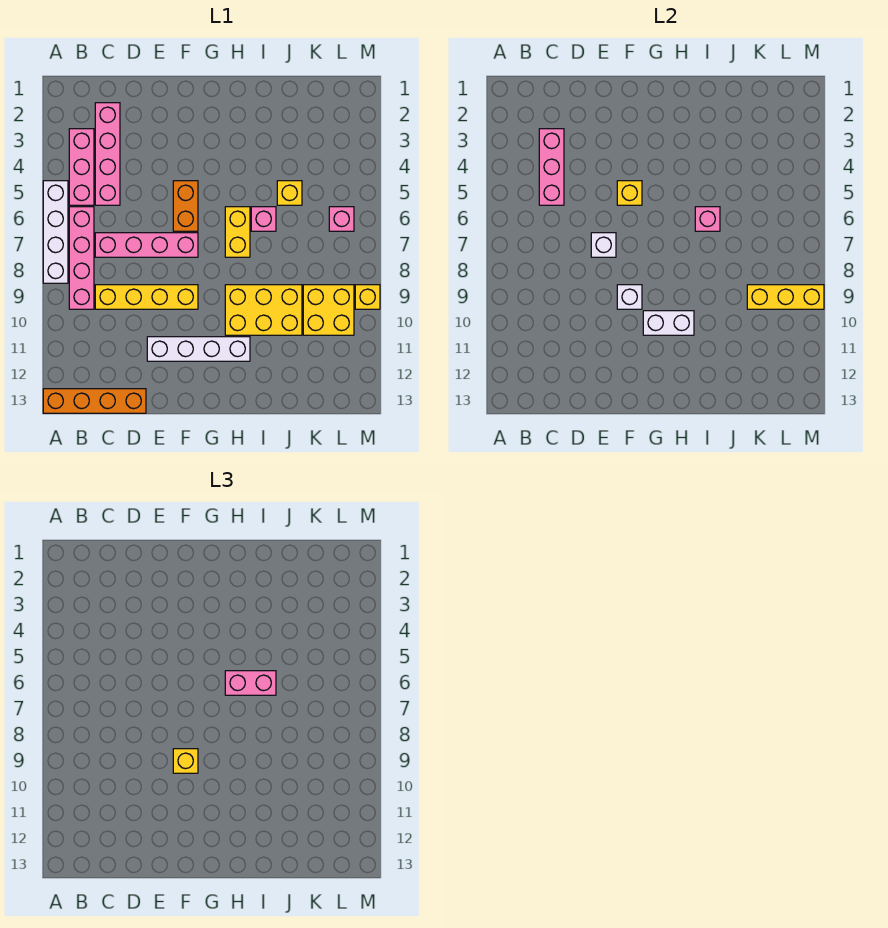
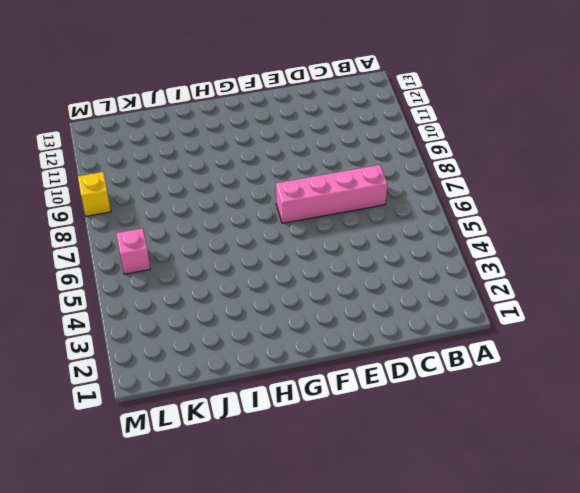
none -> white brick A5:A8 level 1
none -> orange brick A13:D13 level 1
none -> pink brick B3:B5 level 1

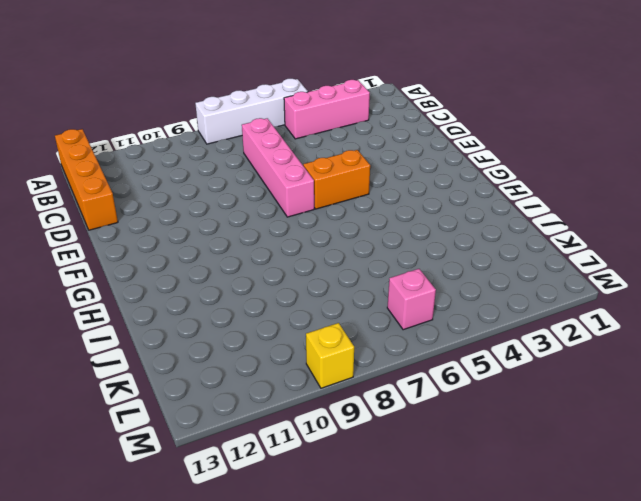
none -> pink brick B6:B9 level 1
none -> pink brick C2:C5 level 1
none -> yellow brick C9:F9 level 1

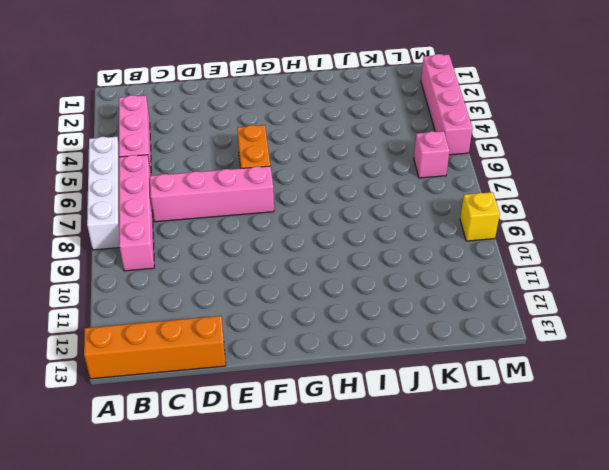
pink brick M2:M5 level 1 -> pink brick C2:C5 level 1
none -> yellow brick C9:F9 level 1
none -> white brick E11:H11 level 1
none -> yellow brick H6:H7 level 1

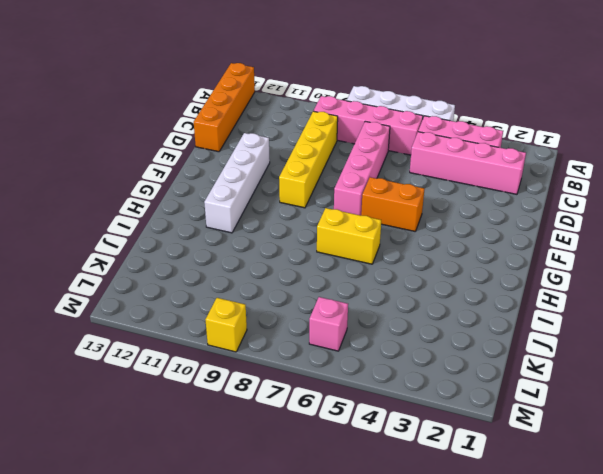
none -> yellow brick H9:J10 level 1
none -> pink brick I6 level 1
none -> yellow brick J5 level 1

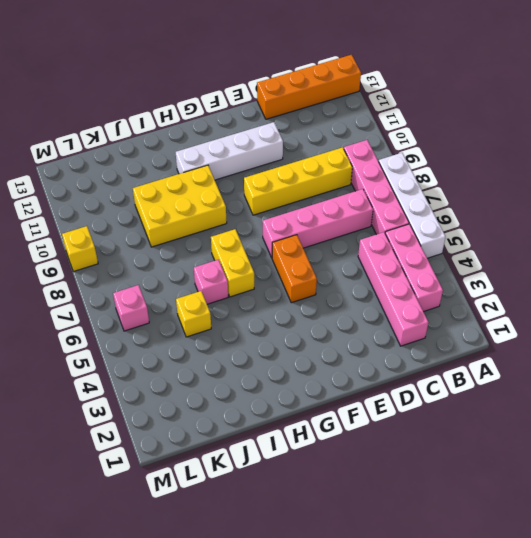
none -> yellow brick K9:L10 level 1
none -> pink brick C3:C5 level 2
none -> white brick E7 level 2

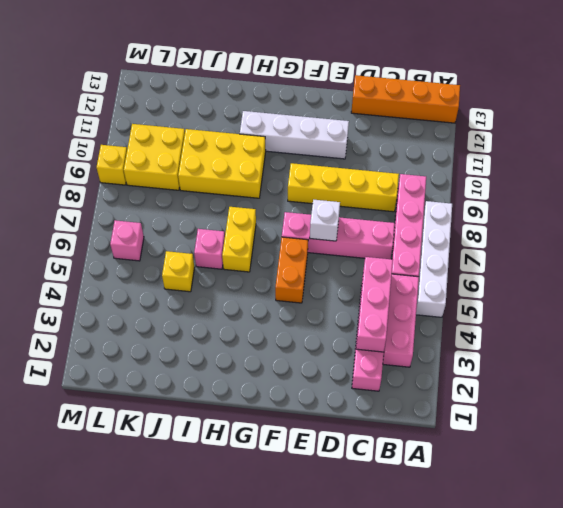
none -> yellow brick F5 level 2
none -> white brick F9 level 2
none -> white brick G10:H10 level 2

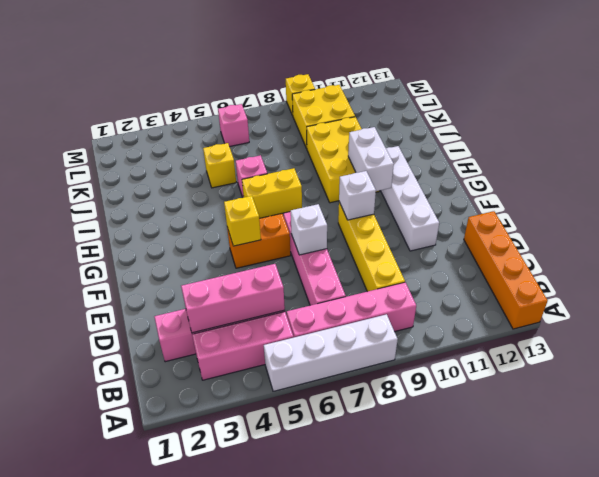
none -> pink brick I6 level 2
none -> yellow brick K9:M9 level 2
none -> yellow brick F9 level 3

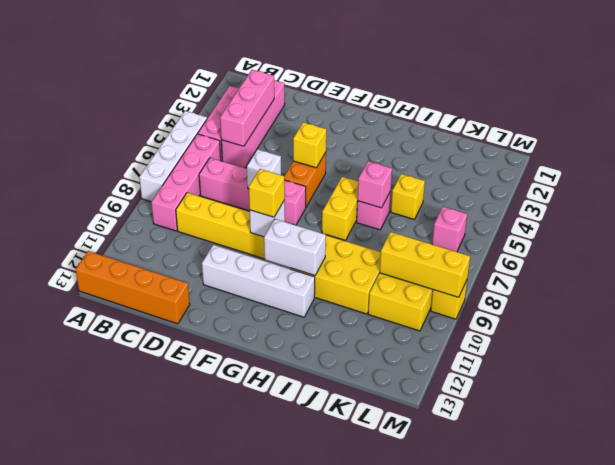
none -> pink brick H6:I6 level 3

